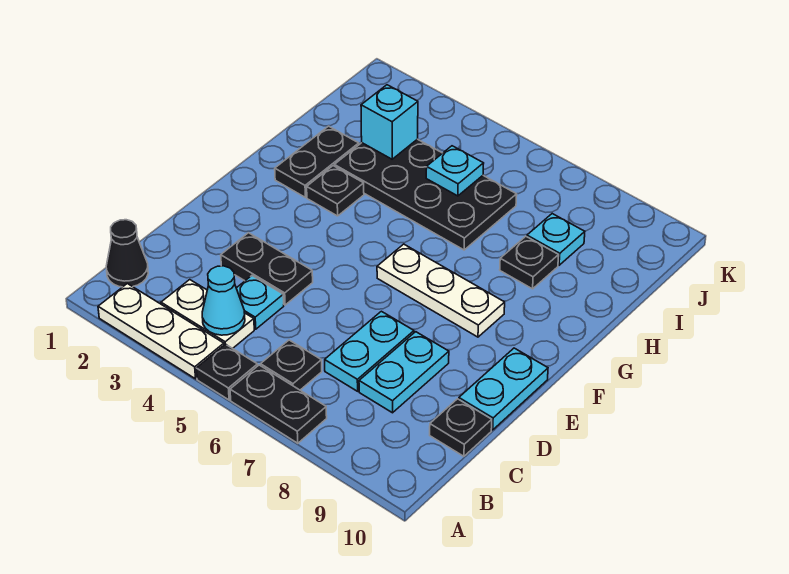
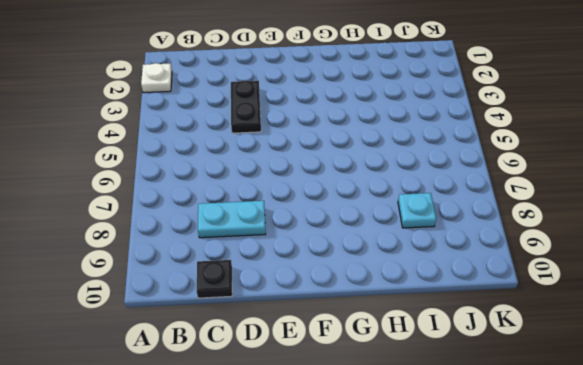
white plate A2 level 1 -> white plate A2:A4 level 1
none -> black plate A5 level 1
none -> black plate A6:A7 level 1
none -> black cone B1 level 1

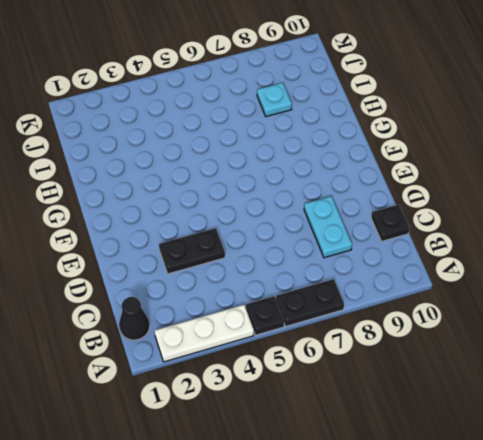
none -> white plate B3:B4 level 1
none -> black plate B6 level 1
none -> cyan plate C4 level 1

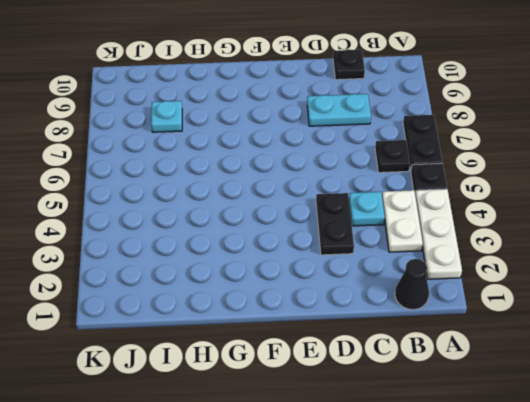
none -> cyan plate C7:D7 level 1
none -> cyan plate D10:E10 level 1
none -> white plate F6:F8 level 1

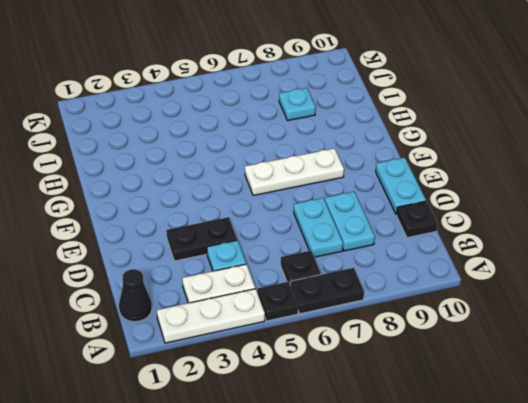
none -> black plate G2:H2 level 1
none -> black plate G3 level 1
none -> black plate H3:I6 level 1

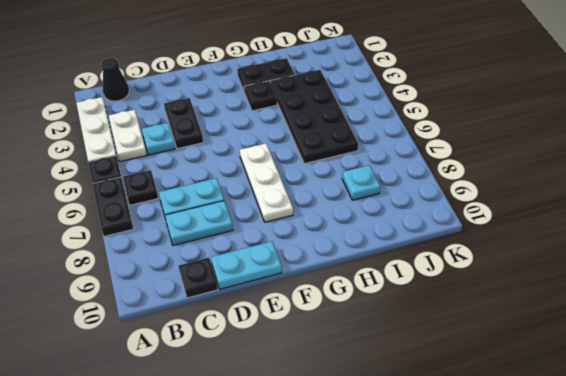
none -> black plate H8 level 1
none -> cyan cone B4 level 2
none -> cyan brick I3 level 2

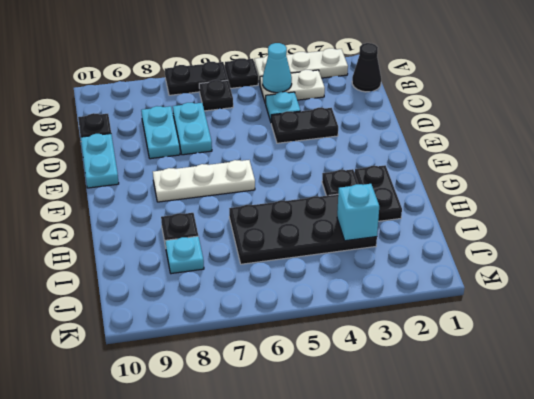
none -> cyan plate I5 level 2

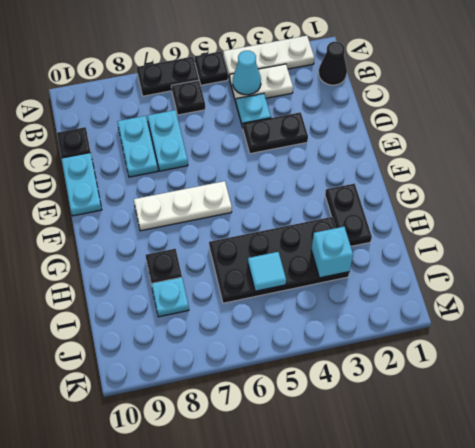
cyan tile I5 level 2 -> cyan plate I5 level 2
none -> black plate G3 level 1

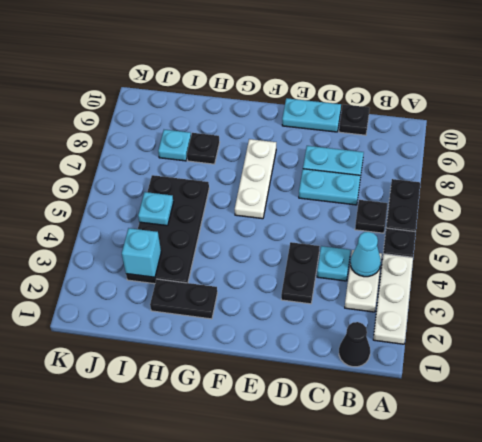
none -> black plate G3 level 1

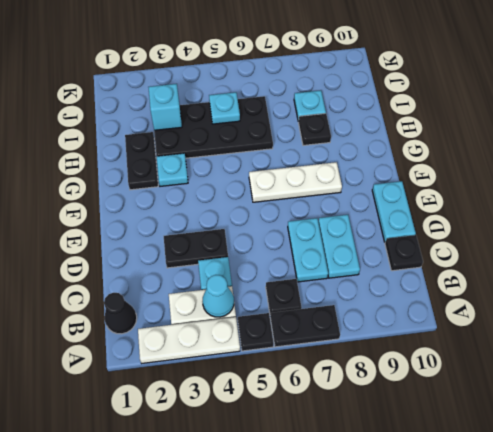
cyan plate G3 level 1 -> black plate G3 level 1

